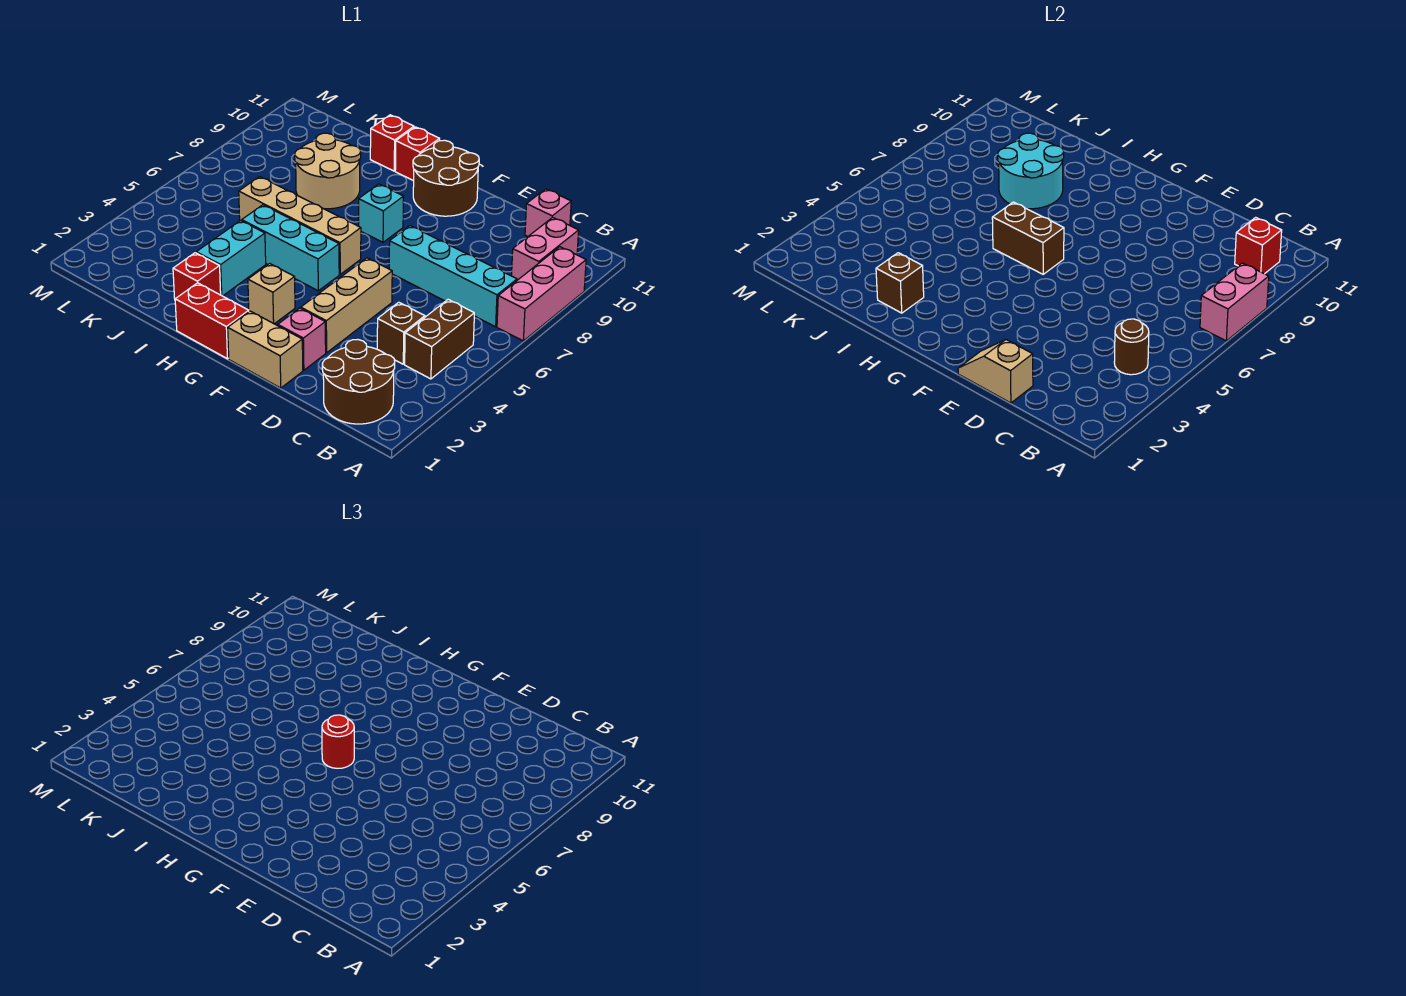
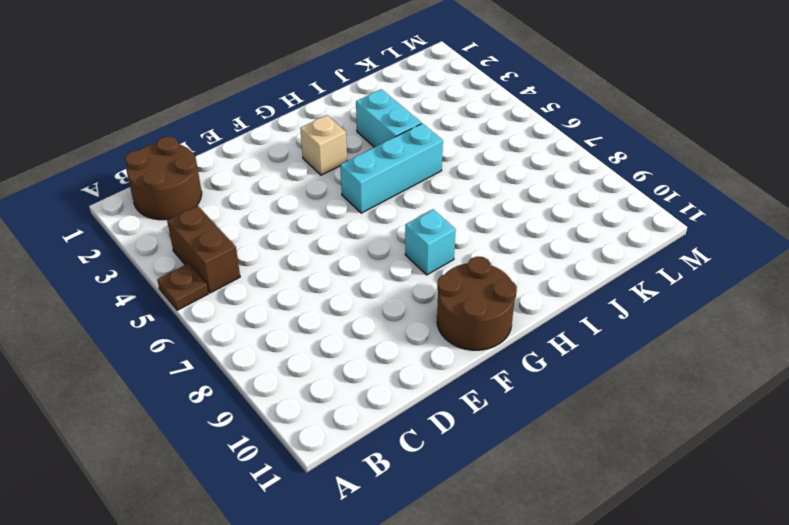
brown plate A5 level 1 -> none
none -> pink brick A7:A9 level 1
none -> cyan brick B7:E7 level 1
none -> pink brick B9:B10 level 1

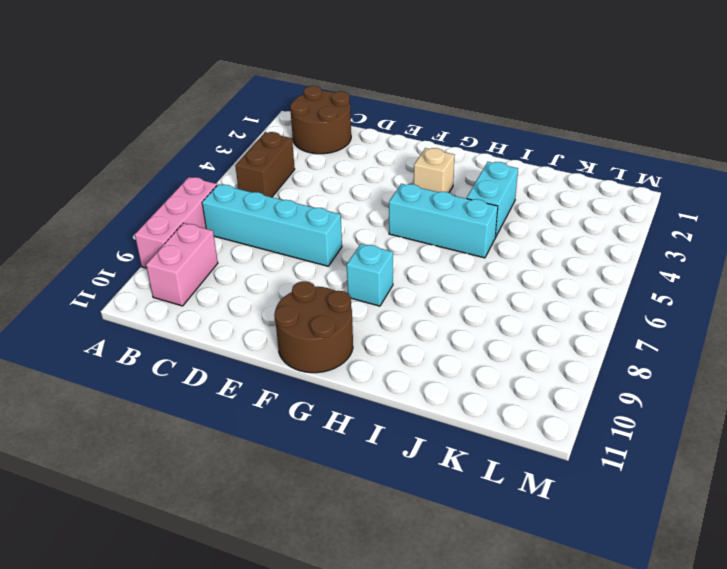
none -> brown brick C4 level 1
none -> pink brick C11 level 1
none -> tan brick E1:F1 level 1

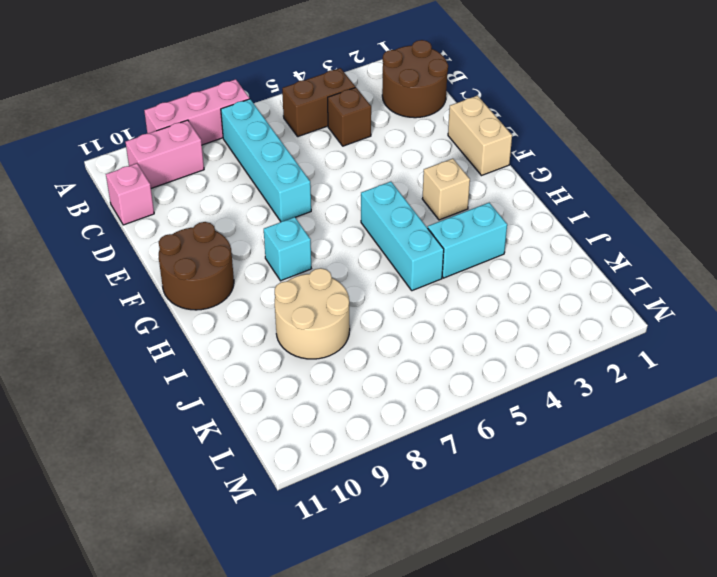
none -> pink brick E2 level 1
none -> tan brick E3:E5 level 1
none -> red brick G1:H1 level 1

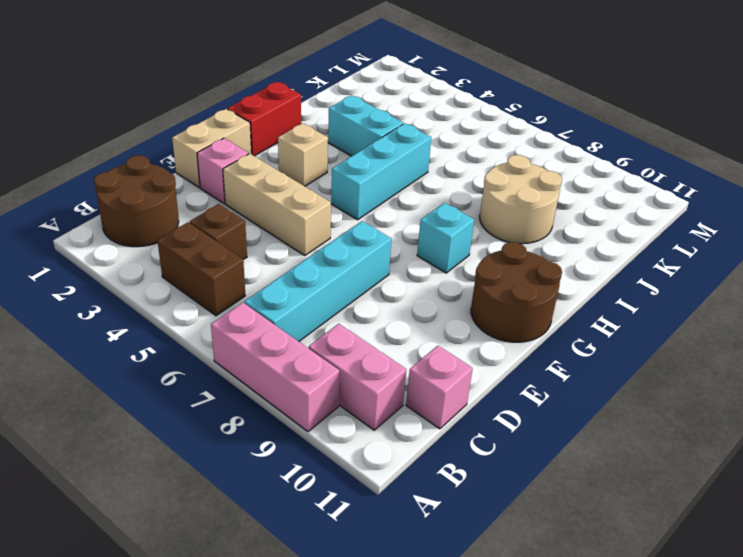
none -> tan brick G6:J6 level 1
none -> red brick H11 level 1
none -> red brick I2 level 1

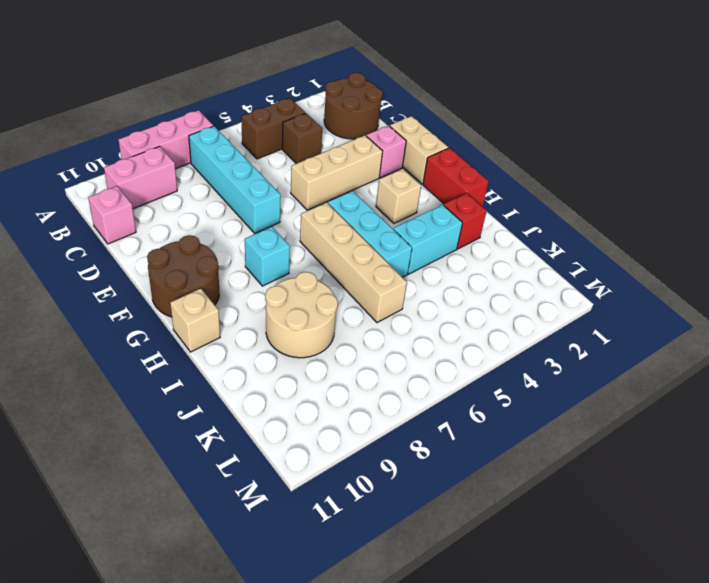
tan brick H11 level 1 -> red brick H11 level 1
none -> red brick I11 level 1
none -> pink brick A7:A8 level 2
none -> brown round brick B4 level 2

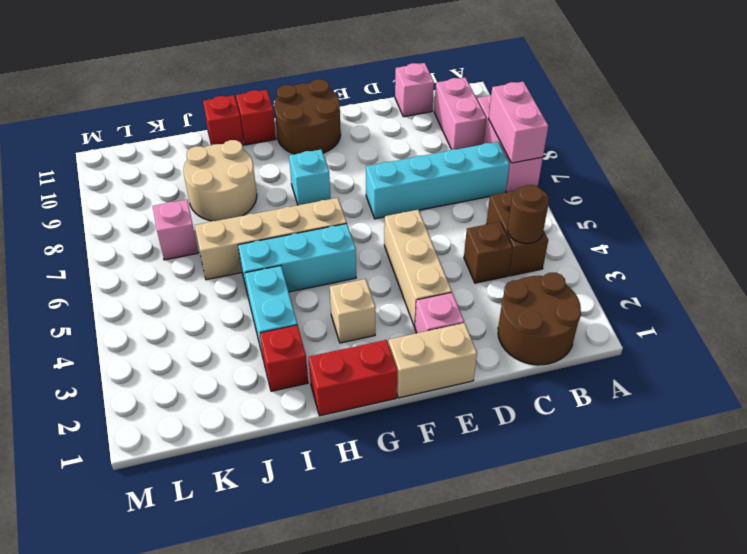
pink brick K7 level 1 -> none
none -> red brick B10 level 2
none -> tan slope D1:E1 level 2 top D
none -> brown brick G6:H6 level 2

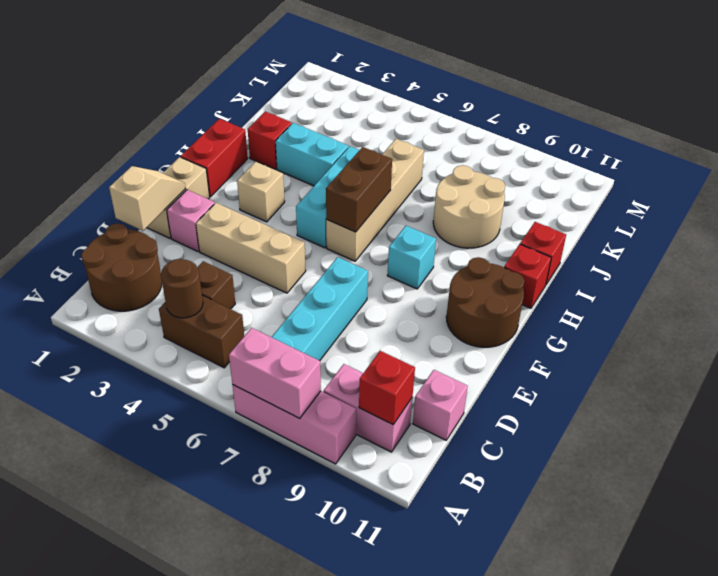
none -> brown brick I2 level 2
none -> cyan round brick I8:J9 level 2
none -> red round brick G6 level 3

